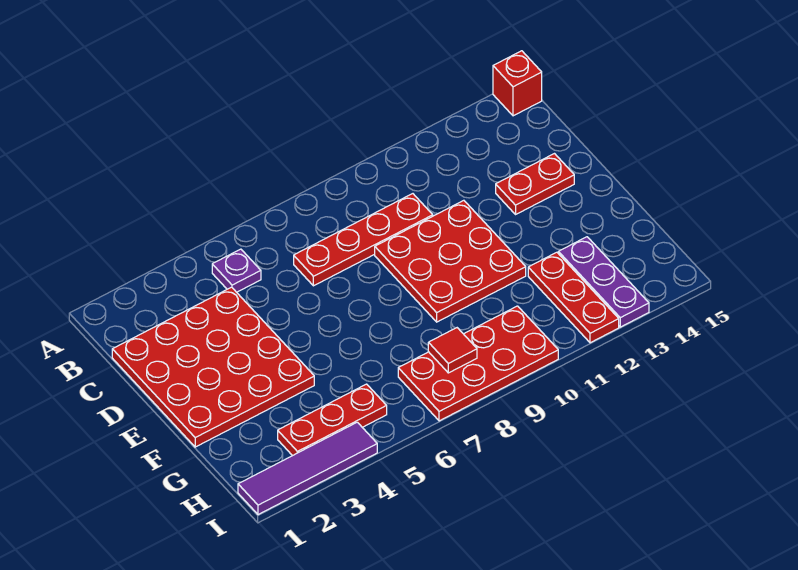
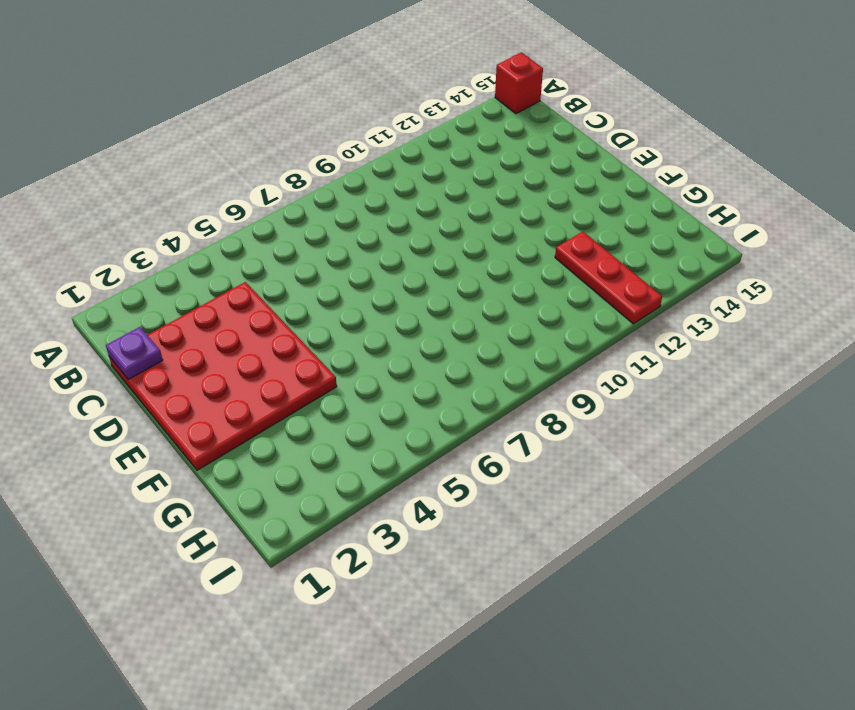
purple plate C1 level 2 -> purple plate B5 level 1
none -> red plate C7:C10 level 1
none -> red plate D9:F11 level 1
none -> red plate D13:D14 level 1

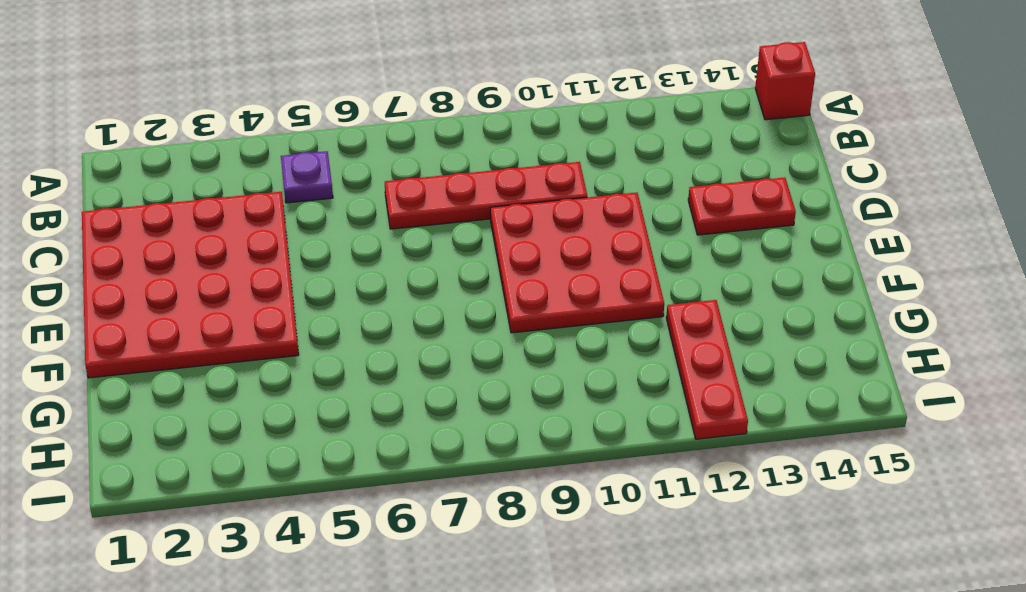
none -> purple plate G13:I13 level 1
none -> red plate H3:H5 level 1
none -> red plate H7:I10 level 1

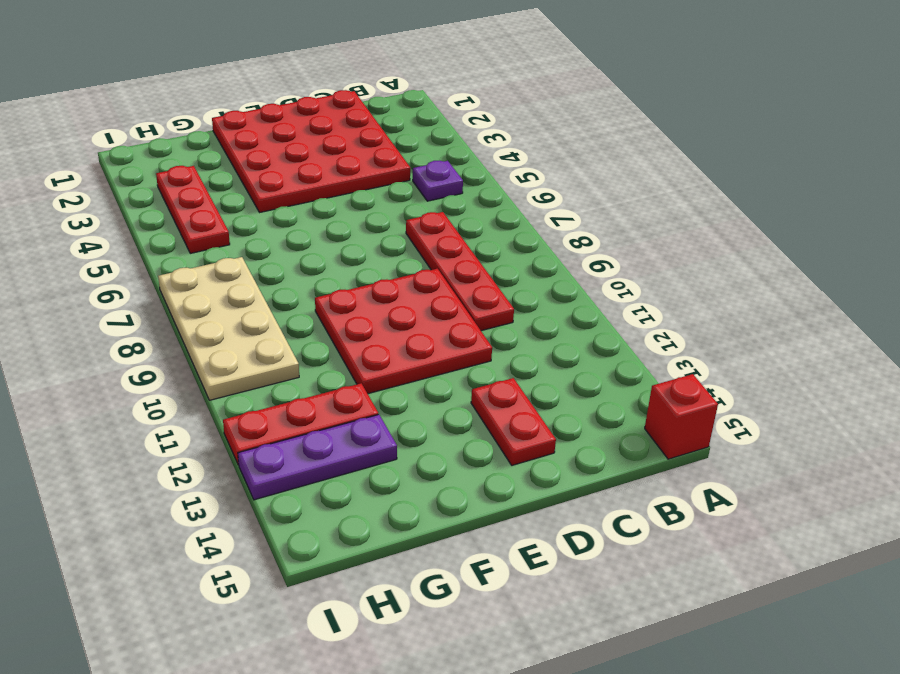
tan plate H7:I10 level 1 -> red plate H7:I10 level 1
none -> purple tile I1:I4 level 1
none -> red tile H8 level 2

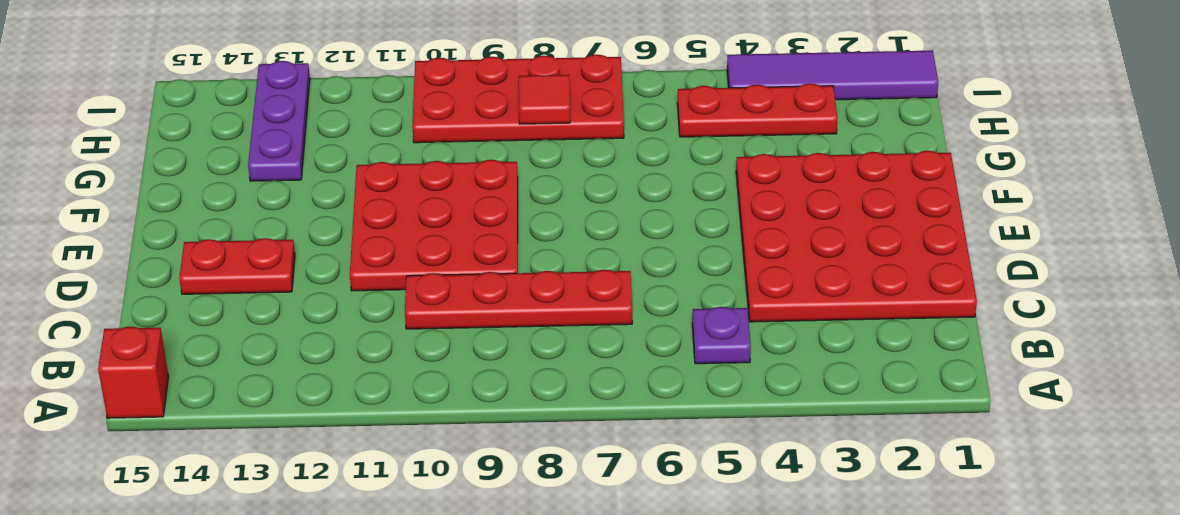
none -> red plate G12:I12 level 1

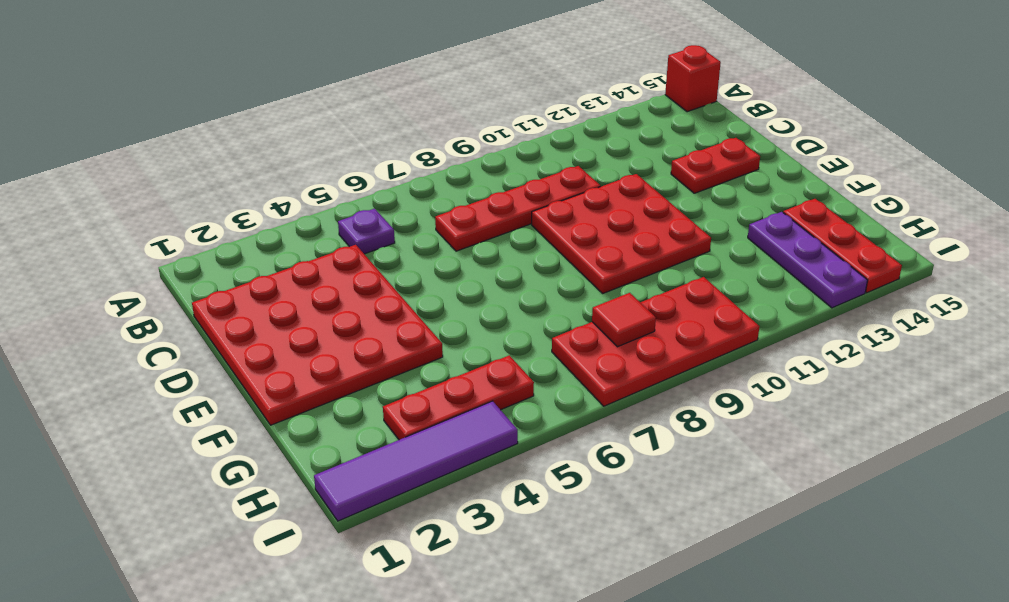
red plate G14:I14 level 1 -> red plate G12:I12 level 1

